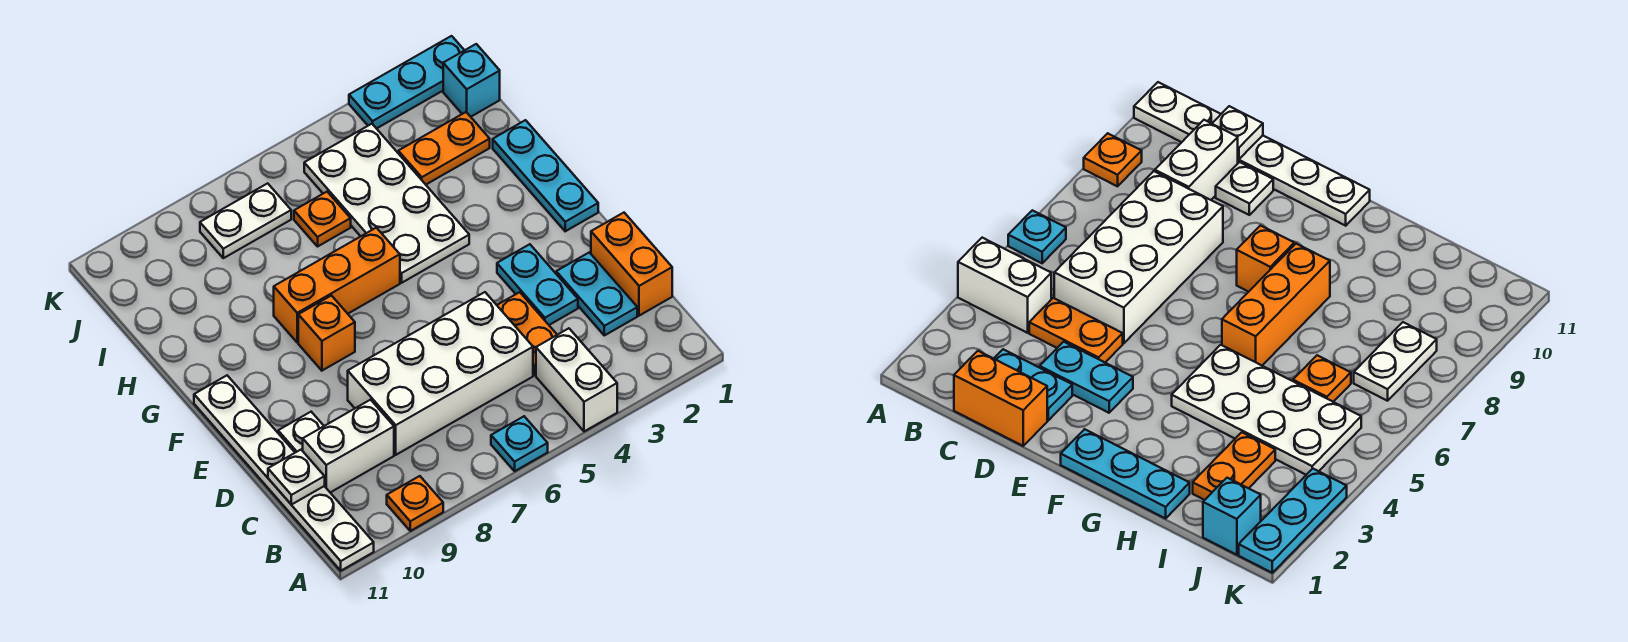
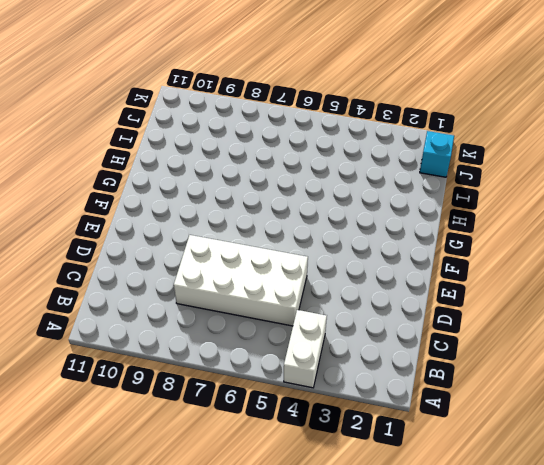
none -> cyan plate A6 level 1
none -> orange plate A9 level 1
none -> white plate A11:F11 level 1

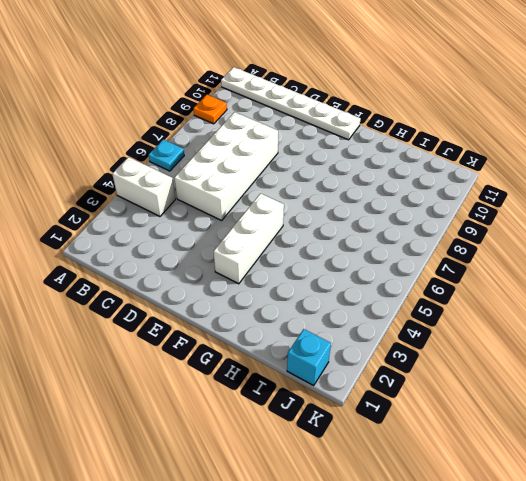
white brick F3:F5 level 1 -> none
none -> orange brick C1:D1 level 1
none -> cyan plate C2:D2 level 1
none -> orange plate C4:D4 level 1

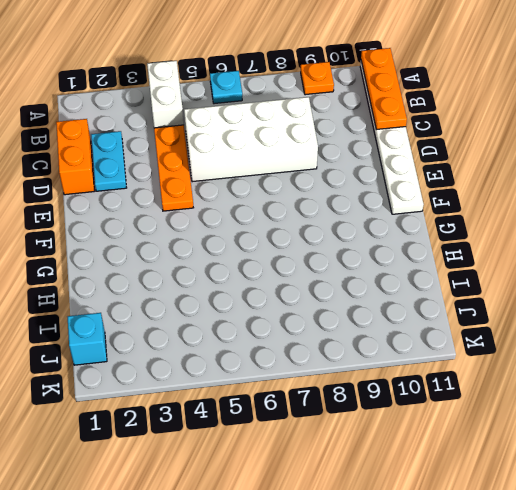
orange plate A11:C11 level 2 -> white plate C11 level 2
orange plate C4:E4 level 1 -> orange plate C4:D4 level 1
none -> white brick C9:C10 level 1
none -> cyan plate D3:E3 level 1
none -> white plate D10 level 1

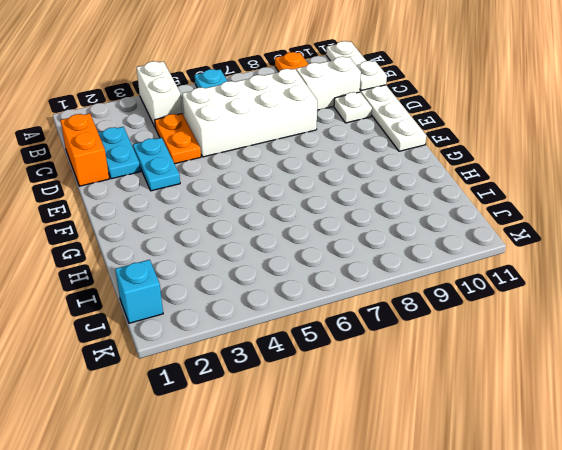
none -> cyan plate F1:H1 level 1
none -> orange brick F8 level 1
none -> white plate G4:J5 level 1

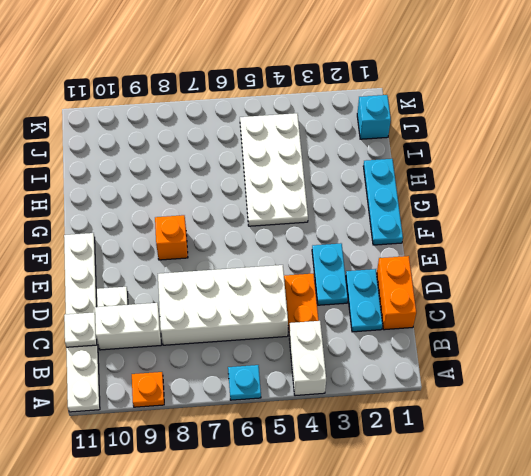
none -> orange brick G6:G8 level 1
none -> orange plate I2:I3 level 1
none -> orange plate I6 level 1

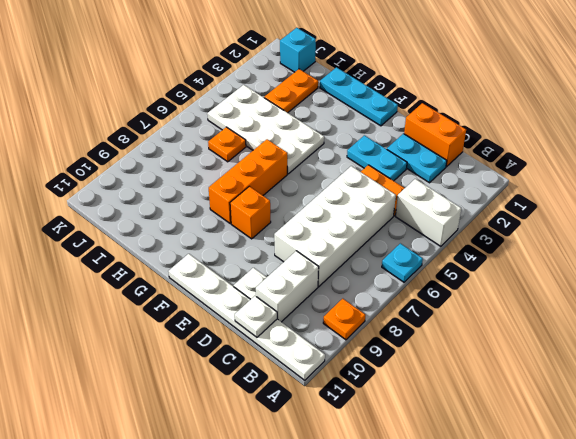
none -> white plate J7:J8 level 1
none -> cyan plate K1:K3 level 1

